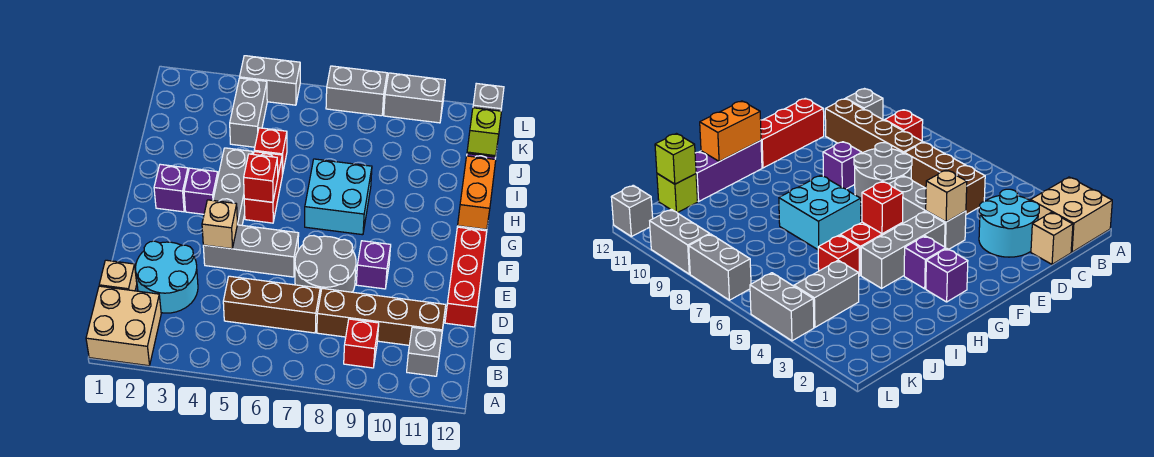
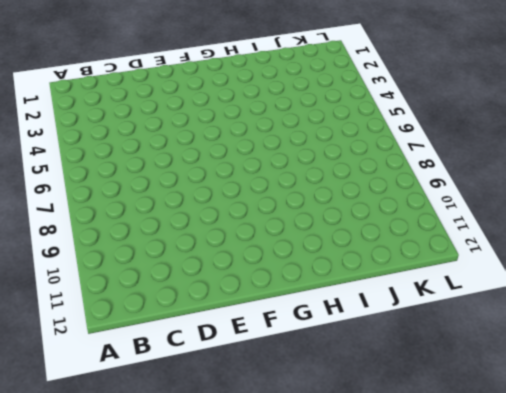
none -> tan brick A1:B2 level 1
none -> red brick B9 level 1
none -> grey brick B11 level 1

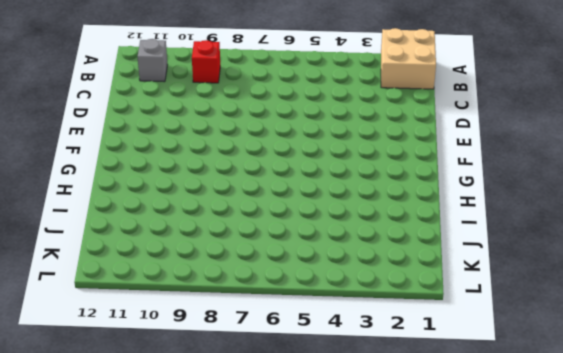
none -> tan brick C1 level 1
none -> cyan round brick C2:D3 level 1
none -> brown brick C5:C7 level 1

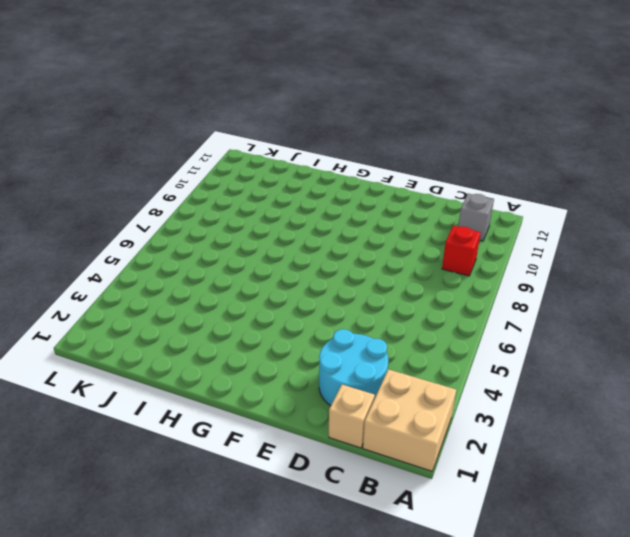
none -> brown brick C5:C7 level 1
none -> brown brick C8:C11 level 1
none -> grey round brick D7:E8 level 1

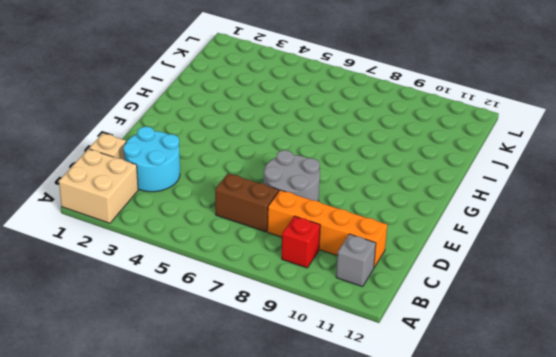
brown brick C6:C7 level 1 -> brown brick C5:C7 level 1
orange brick C8:C11 level 1 -> brown brick C8:C11 level 1
none -> red brick D12:F12 level 1
none -> grey brick E4:E6 level 1
none -> purple brick E9 level 1

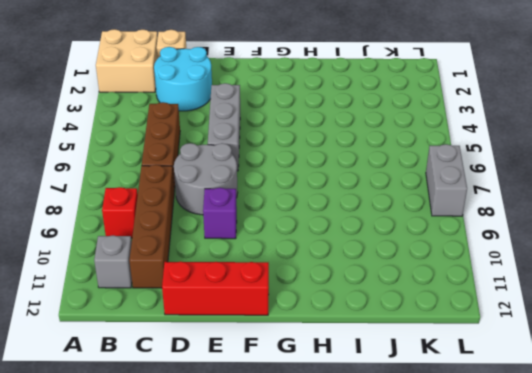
none -> grey brick F4:H4 level 1
none -> purple brick G2 level 1
none -> purple brick G3 level 1

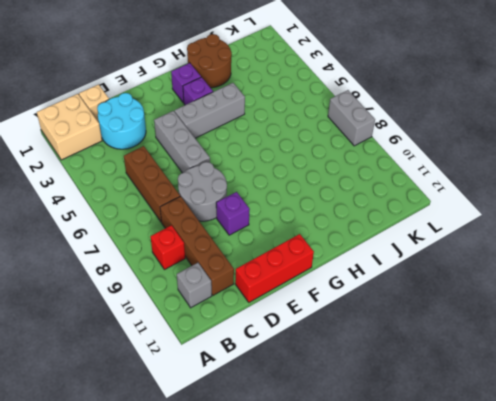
brown round brick H1:I2 level 1 -> none
none -> red brick G5:H5 level 1
none -> cyan brick G7:H8 level 1
none -> purple brick G12:I12 level 1

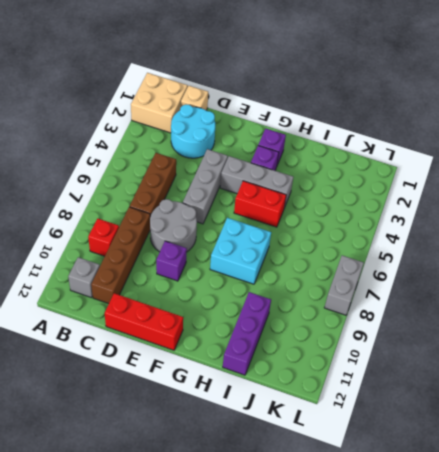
purple brick I10:I12 level 1 -> purple brick G12:I12 level 1
none -> red brick I5 level 1
none -> grey brick J4:K4 level 1
none -> lime brick J12 level 1

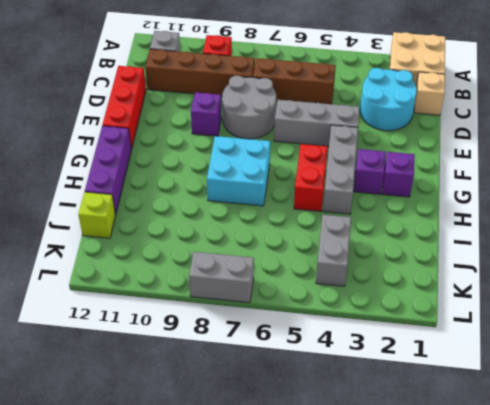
none -> red brick I5 level 1
none -> grey brick L4:L5 level 1
none -> grey brick L9:L10 level 1

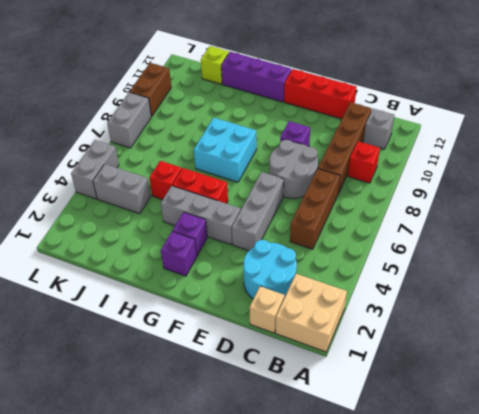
brown brick L9:L10 level 1 -> grey brick L9:L10 level 1
none -> grey brick L12 level 1
none -> tan brick E4 level 2
none -> red brick G5 level 2

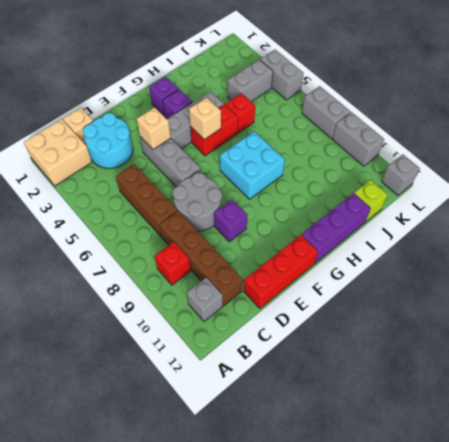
tan brick G5 level 2 -> red brick G5 level 2
none -> orange brick G12:H12 level 2
none -> lime brick J12 level 2

